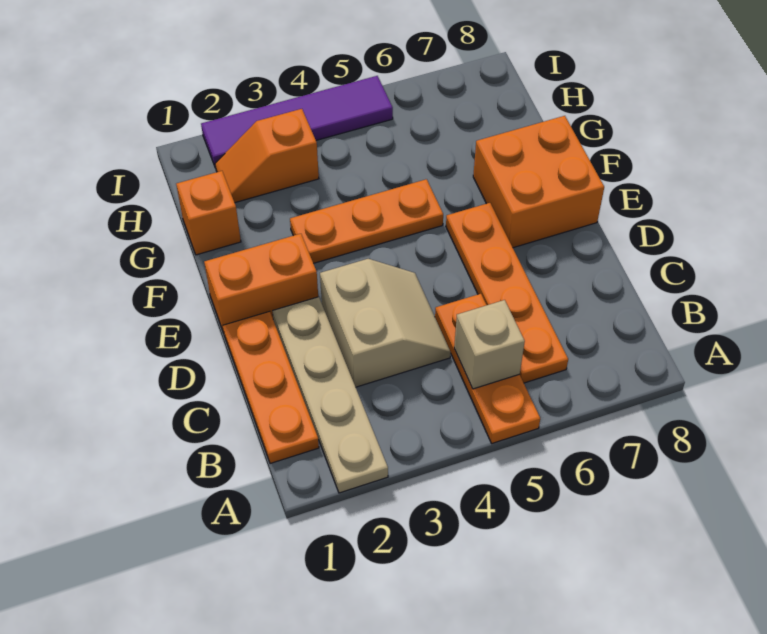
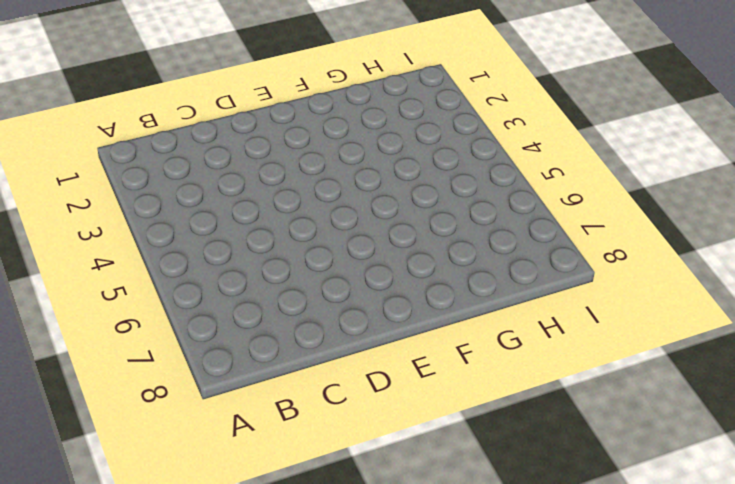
none -> tan plate A2:D2 level 1
none -> orange plate A5:C5 level 1
none -> orange plate B1:D1 level 1

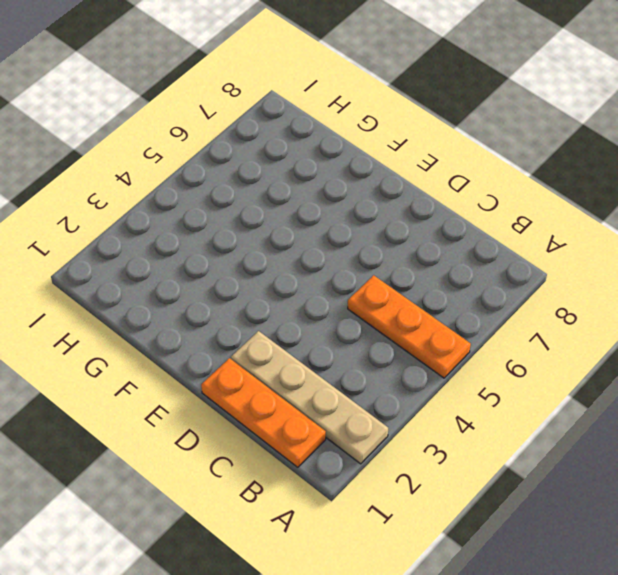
none -> orange plate B6:E6 level 1
none -> tan slope C3:D4 level 1 top 3
none -> orange brick E1:E2 level 1

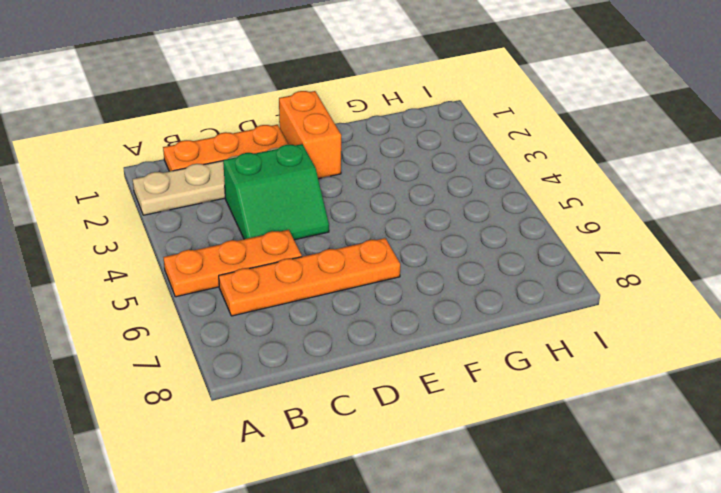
green slope C3:D4 level 1 top 3 -> tan slope C3:D4 level 1 top 3
none -> orange brick E7:F8 level 1
none -> orange plate F3:F5 level 1
none -> orange brick G1 level 1

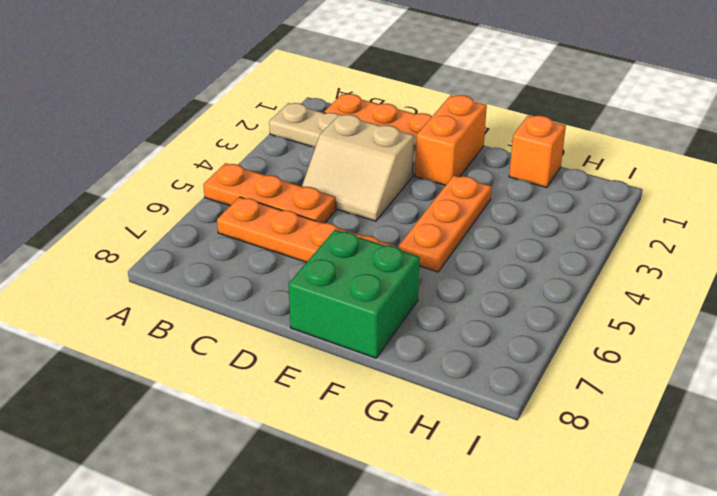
green brick E7:F8 level 1 -> orange brick E7:F8 level 1
none -> orange slope H2:H3 level 1 top 3
none -> purple tile I2:I5 level 1
none -> tan brick B5 level 2

